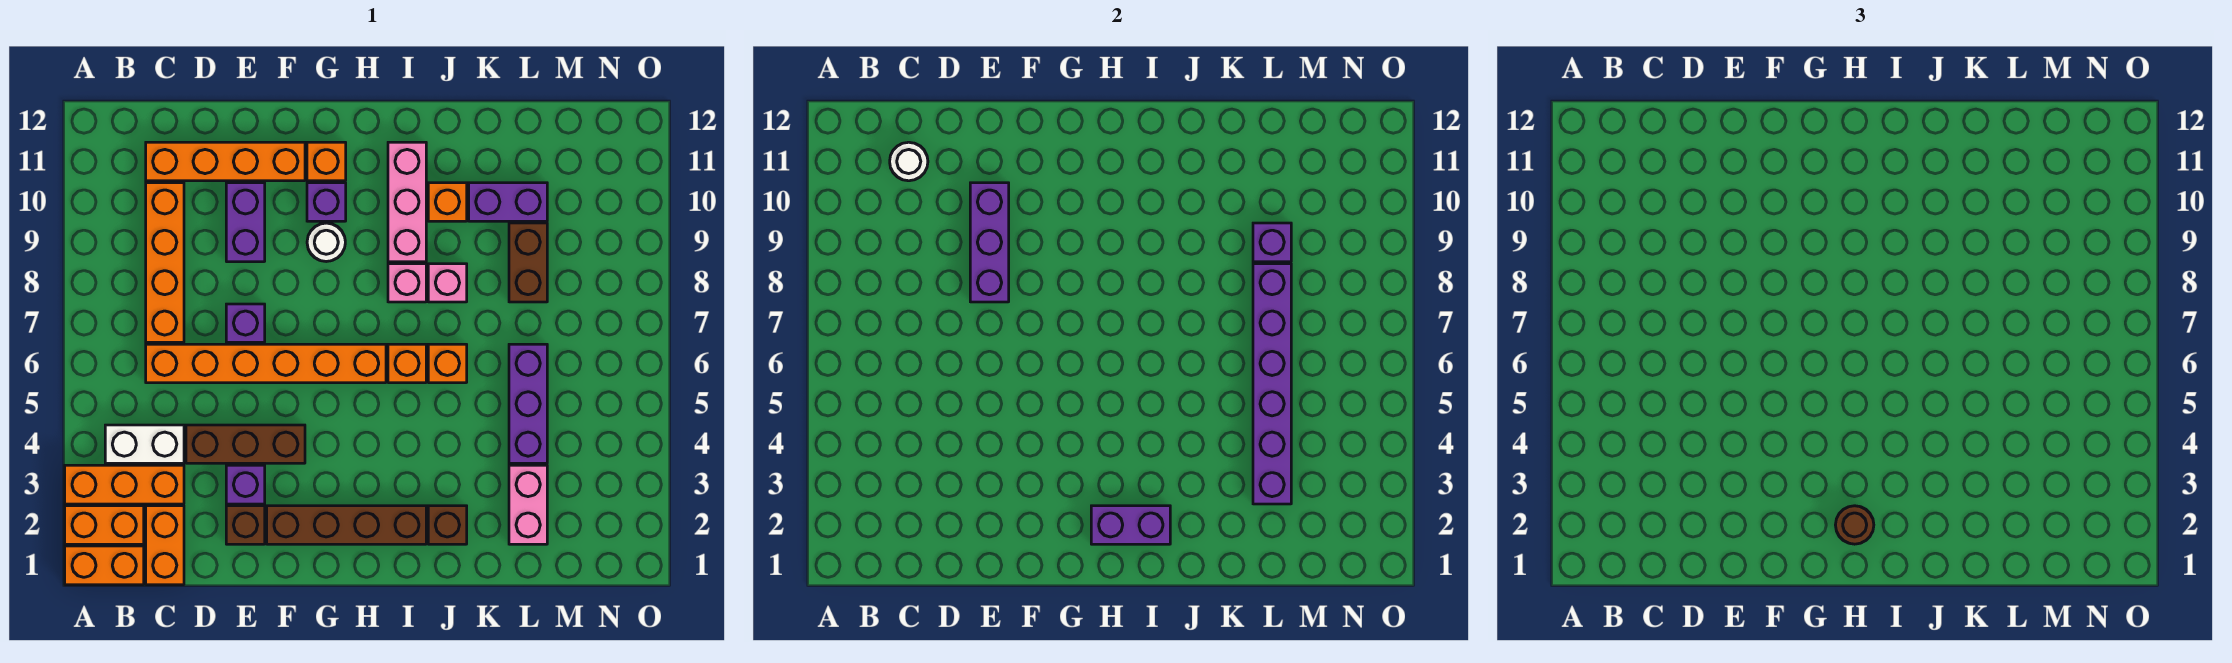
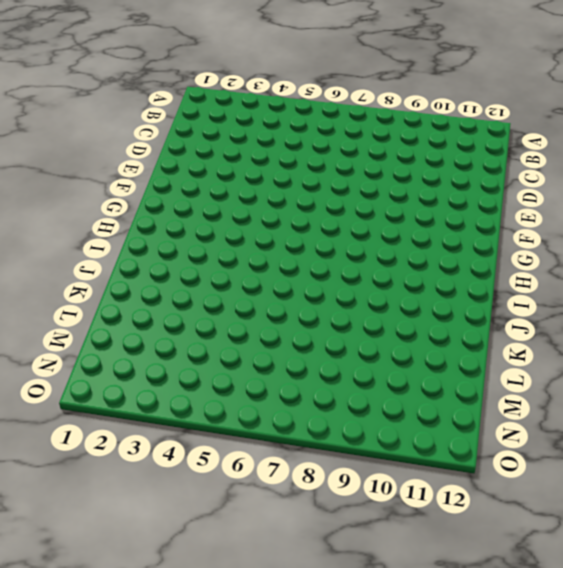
none -> orange brick A1:B1 level 1
none -> orange brick A2:B2 level 1
none -> orange brick A3:C3 level 1
none -> white brick B4:C4 level 1

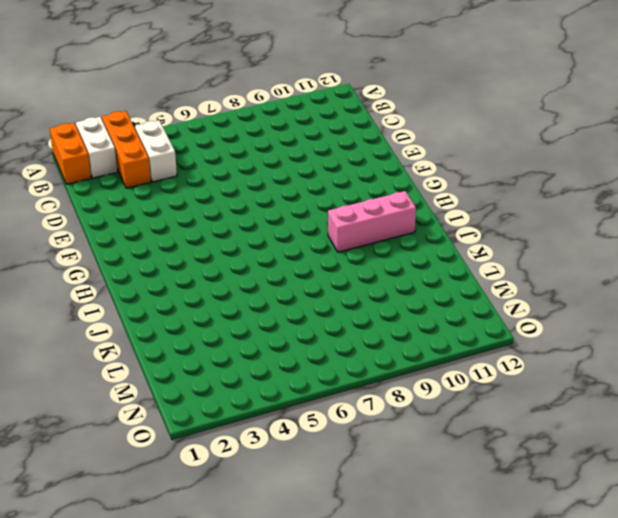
white brick A2:B2 level 1 -> orange brick A2:B2 level 1
none -> orange brick C1:C2 level 1
none -> orange brick C6:H6 level 1
none -> orange brick C7:C10 level 1
none -> orange brick C11:F11 level 1

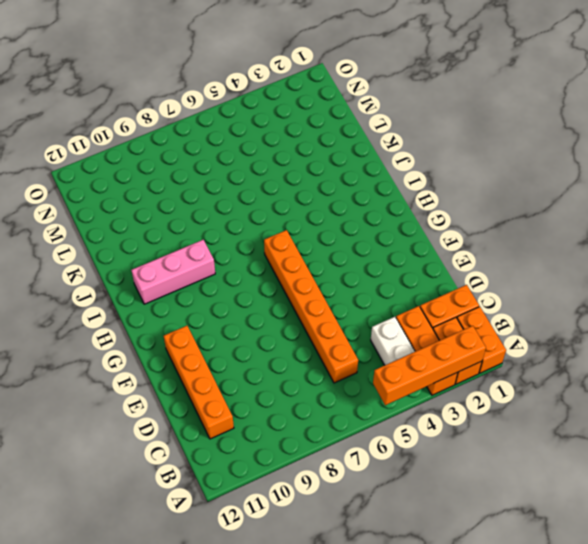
orange brick A2:A5 level 2 -> orange brick C7:C10 level 1
none -> brown brick D4:F4 level 1
none -> brown brick E2 level 1
none -> purple brick E3 level 1
none -> purple brick E7 level 1

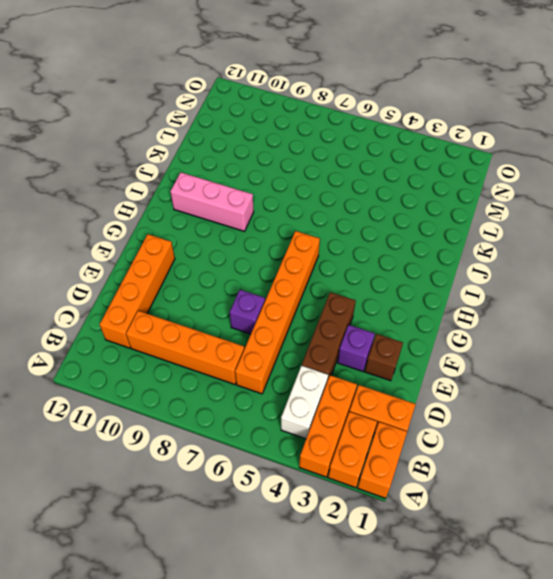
none -> purple brick E9:E10 level 1
none -> brown brick F2:I2 level 1
none -> white round brick G9 level 1
none -> purple brick G10 level 1

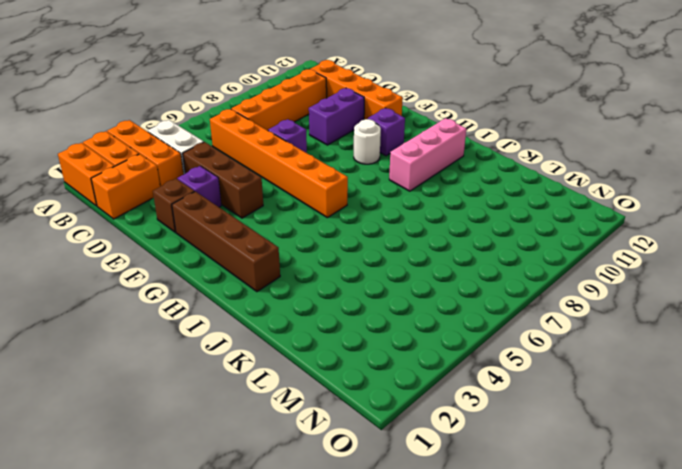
none -> orange brick G11 level 1
none -> orange brick I6 level 1
none -> pink brick I8 level 1
none -> brown brick J2 level 1

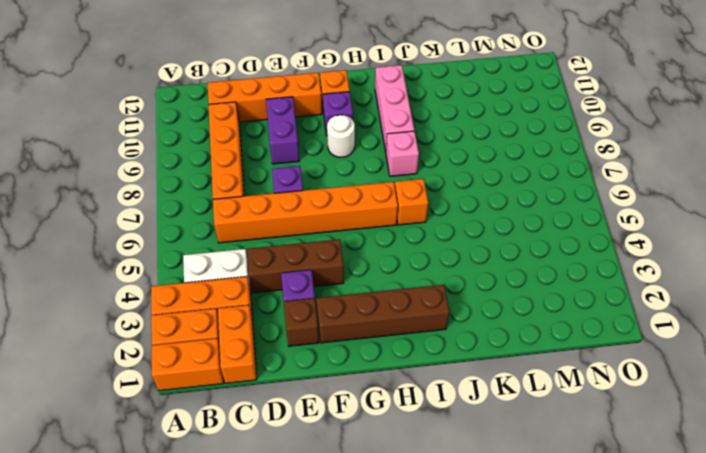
none -> brown brick J2 level 1
none -> orange brick J6 level 1
none -> pink brick J8 level 1
none -> orange brick J10 level 1

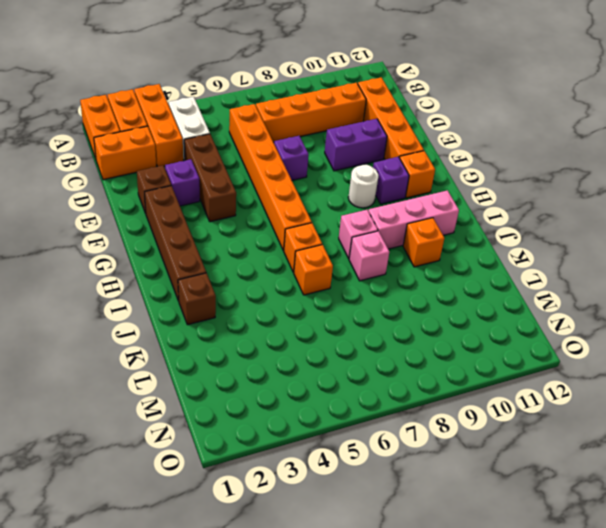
none -> purple brick K10:L10 level 1
none -> pink brick L2:L3 level 1
none -> purple brick L4:L6 level 1
none -> brown brick L8:L9 level 1

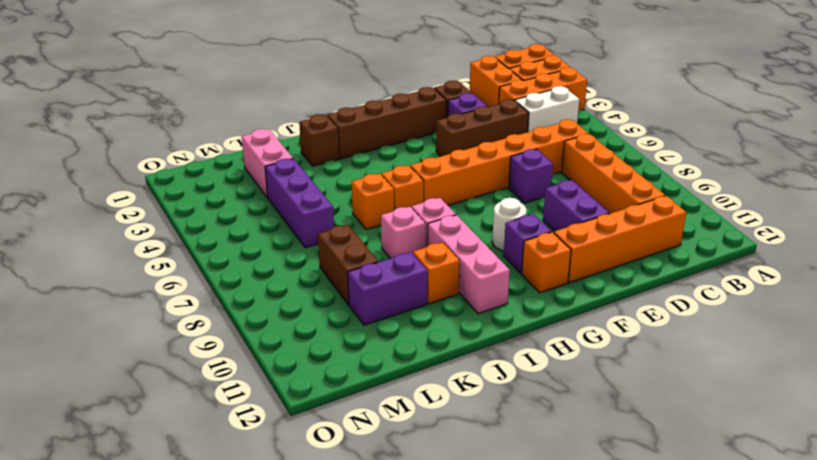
none -> white round brick C11 level 2
none -> purple brick E8:E10 level 2
none -> purple brick H2:I2 level 2
none -> purple brick L3:L8 level 2

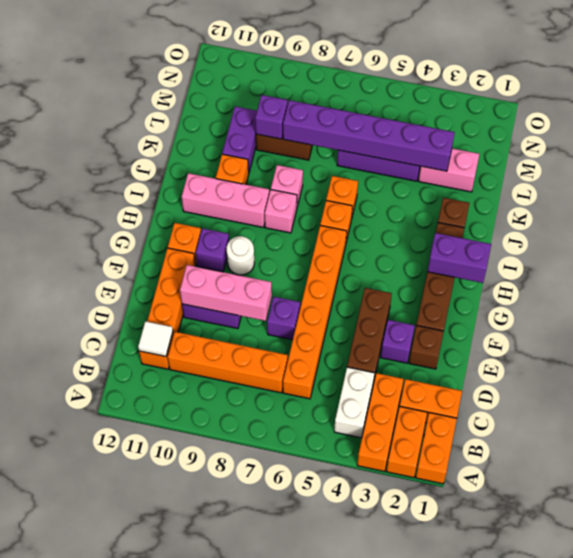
white tile C11 level 2 -> white round brick C11 level 2
pink brick E8:E10 level 2 -> purple brick E8:E10 level 2
purple brick H1:H2 level 2 -> purple brick H2:I2 level 2
none -> brown round brick H2 level 3

